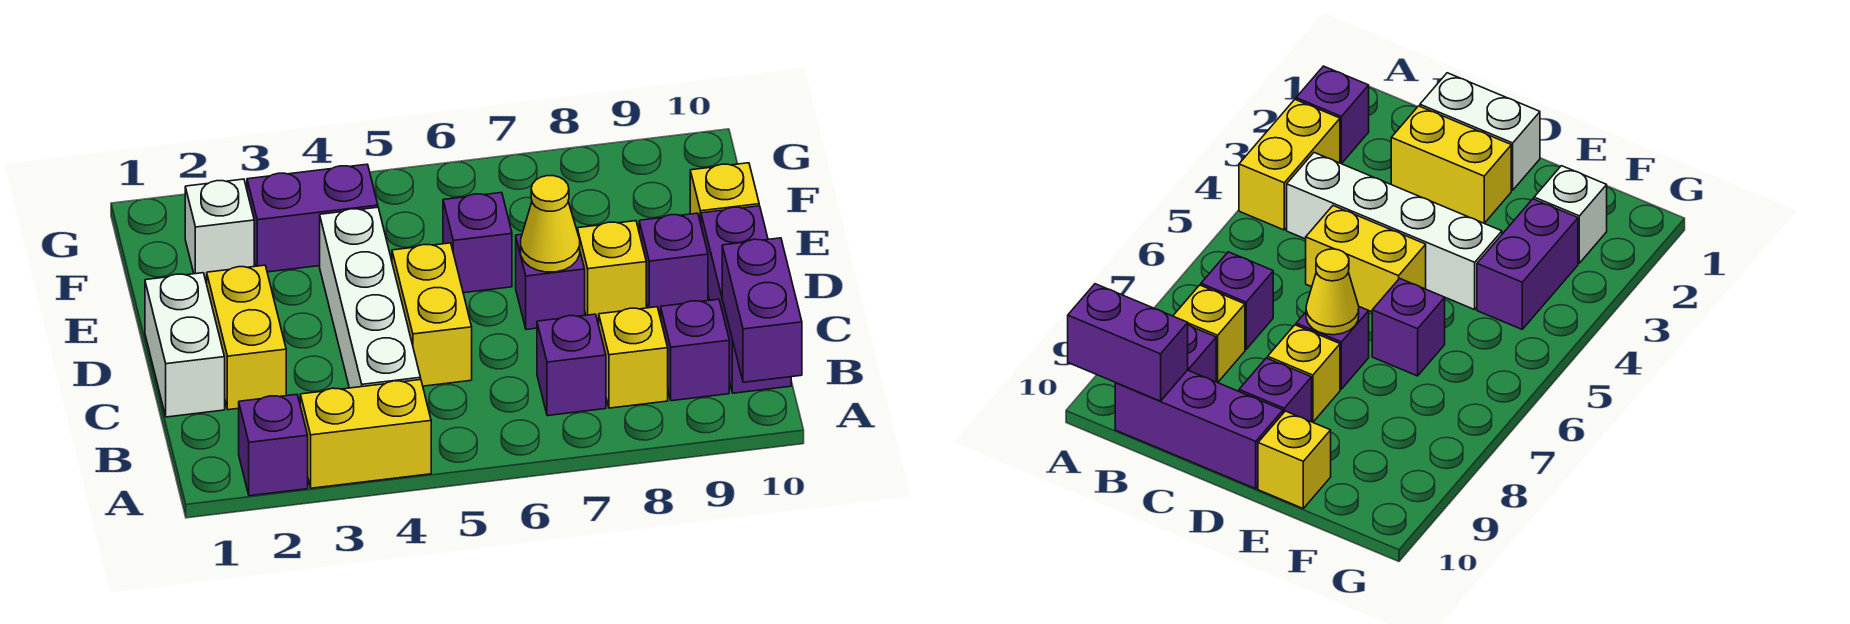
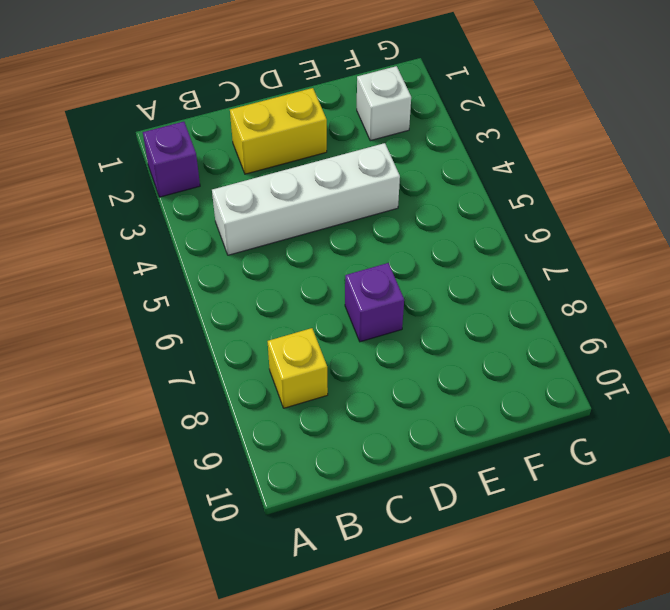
none -> yellow brick A3:A4 level 1
none -> purple brick B7 level 1
none -> purple brick B9 level 1

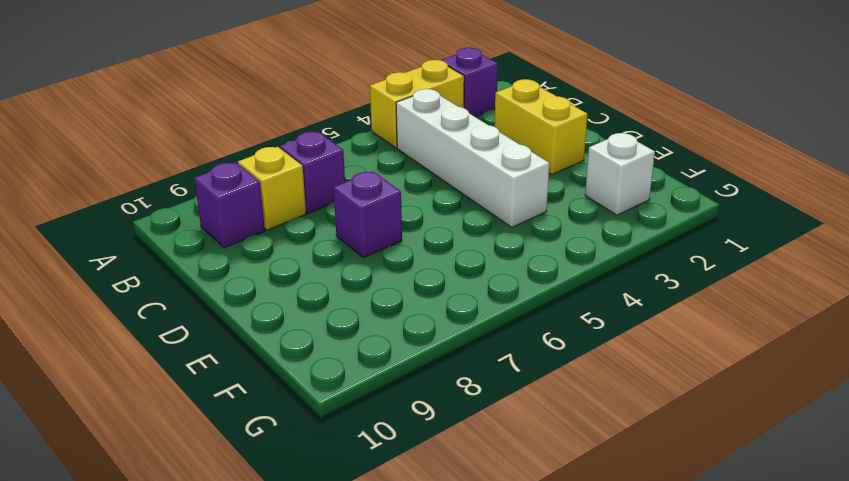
none -> purple brick B10:D10 level 1
none -> white brick C1:D1 level 1
none -> yellow brick C5:D5 level 1

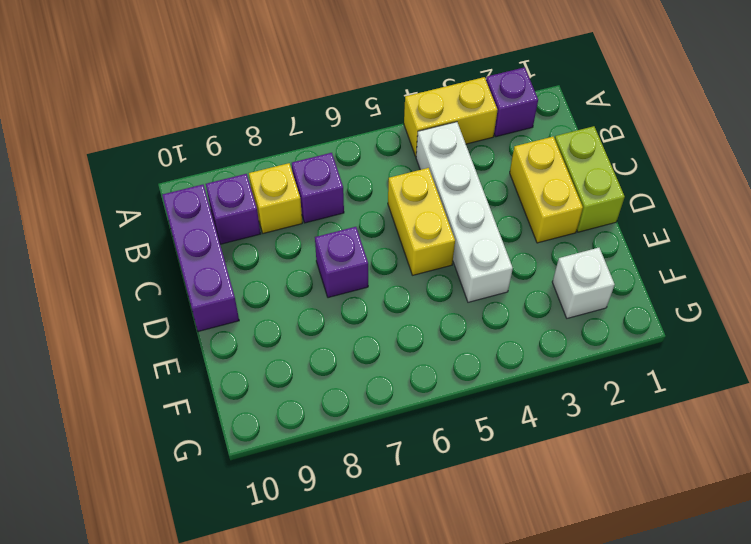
lime brick C1:D1 level 1 -> white brick C1:D1 level 1
none -> yellow brick D8 level 1
none -> purple brick D9 level 1
none -> purple brick E6 level 1

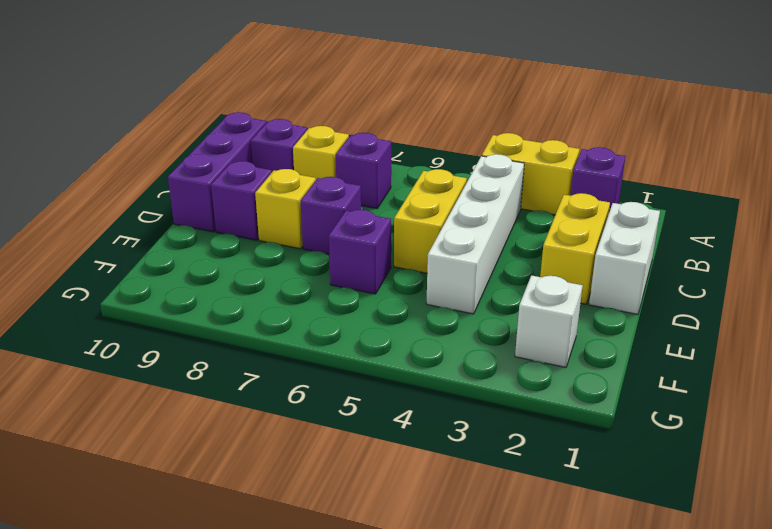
none -> yellow brick E10 level 1
none -> purple brick F3:F4 level 1
none -> purple brick A10:B10 level 2

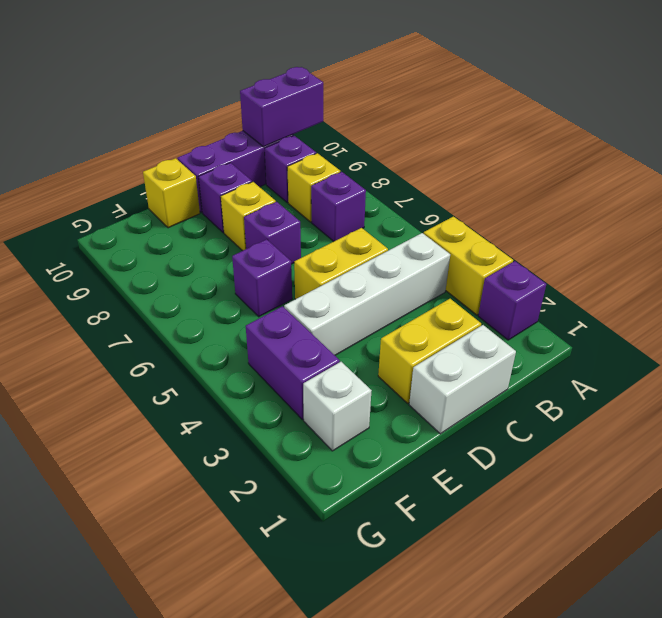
none -> yellow cone D7 level 2

